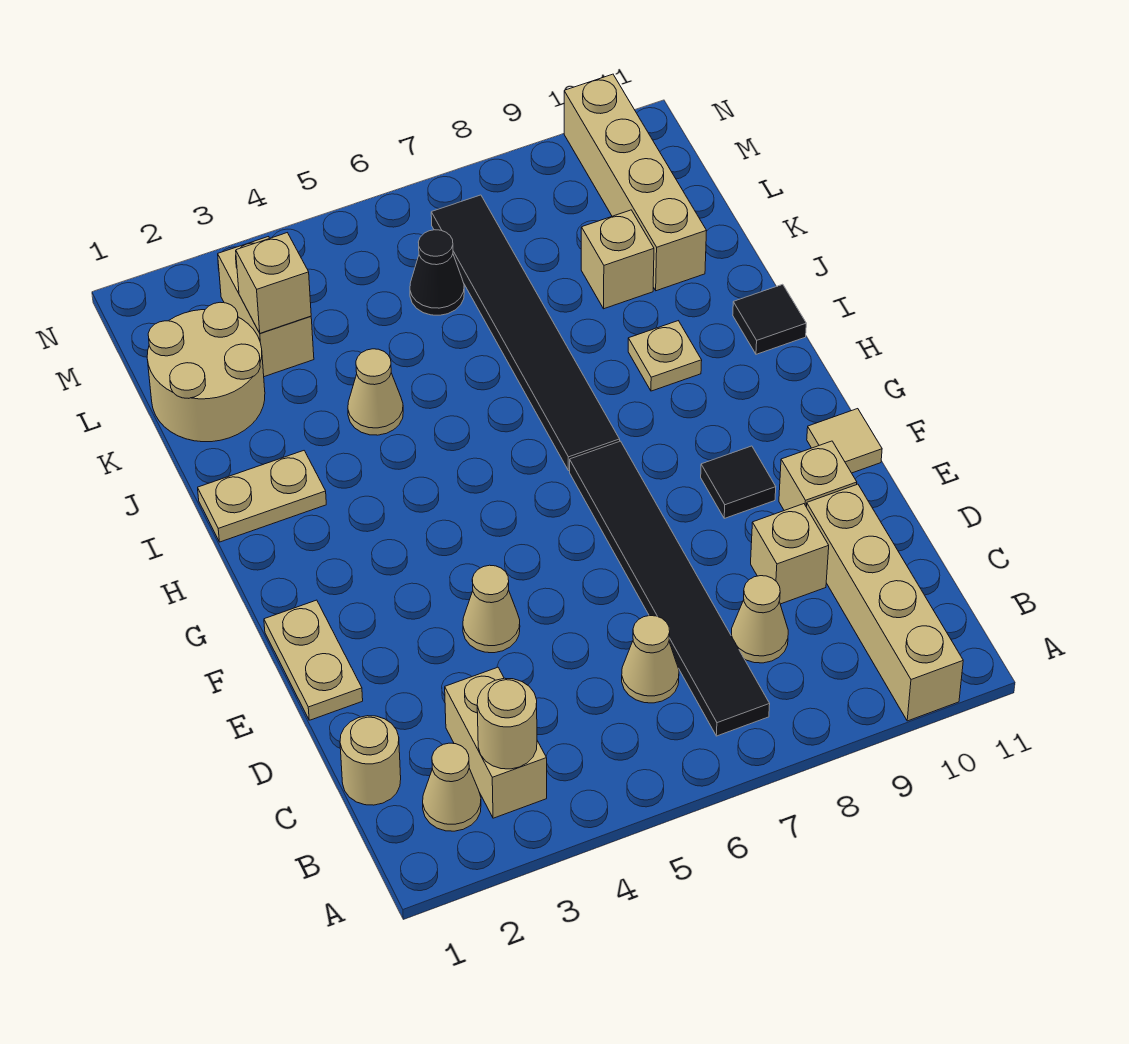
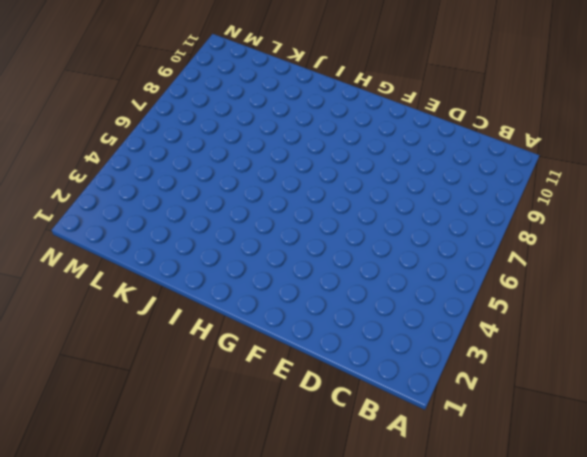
none -> tan brick A10:D10 level 1
none -> tan cone B2 level 1
none -> tan brick B3:C3 level 1

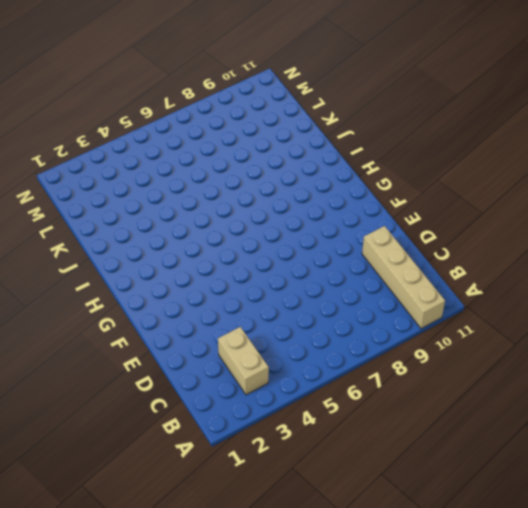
none -> tan cone B2 level 1
none -> black tile B7:G7 level 1
none -> tan round brick C1 level 1

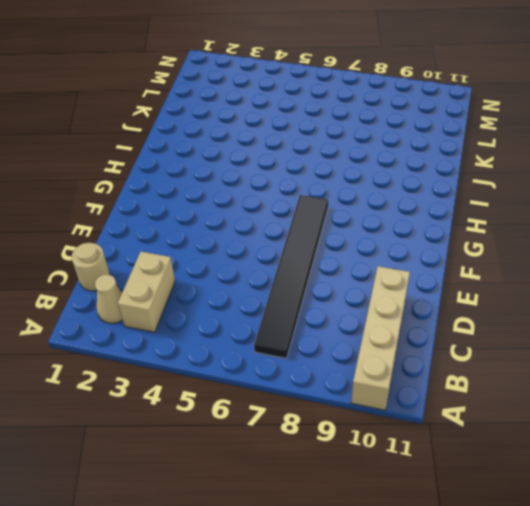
none -> tan cone C6 level 1
none -> tan cone C8 level 1
none -> tan brick D9 level 1

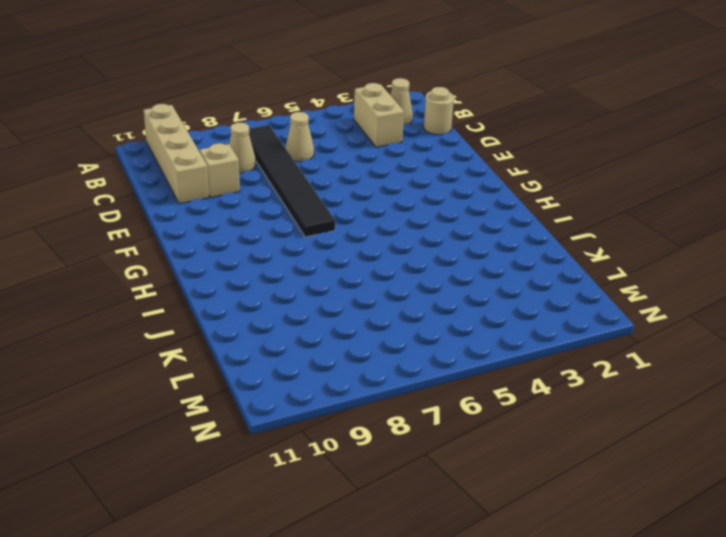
none -> tan plate E1:F1 level 1
none -> tan cone E4 level 1
none -> tan brick E10 level 1

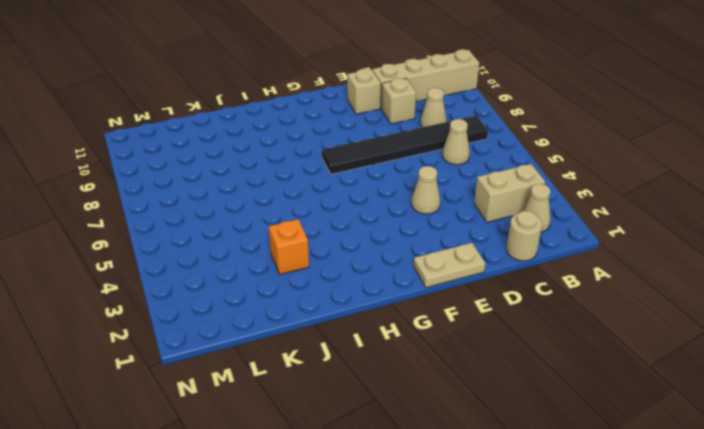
orange brick J3 level 1 -> none
none -> black tile F9 level 1
none -> tan tile F11 level 1
none -> black tile H7:M7 level 1

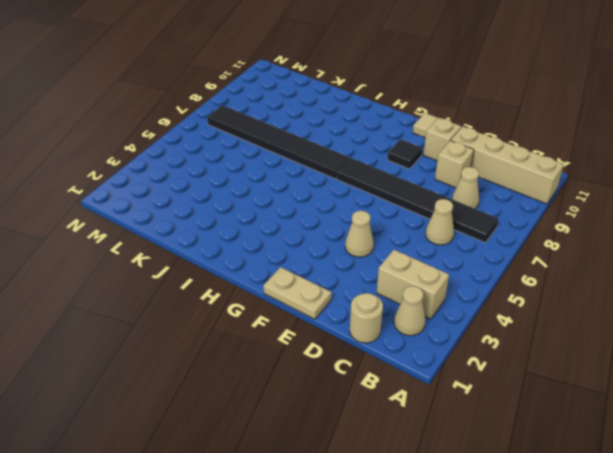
none -> tan plate I1:I2 level 1
none -> tan plate I9 level 1
none -> black tile I11 level 1

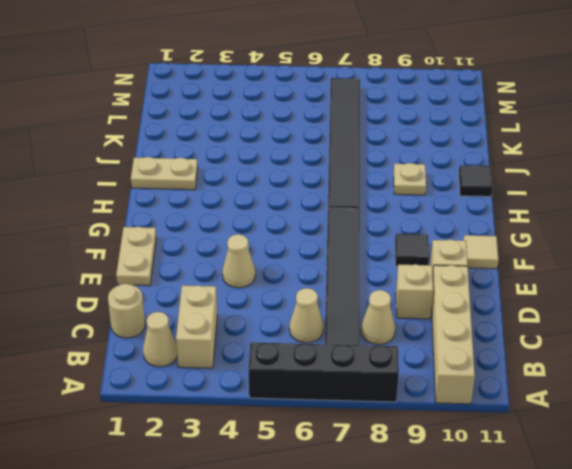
black brick A5:A8 level 1 -> none
none -> tan cone J4 level 1
none -> tan round brick K1:L2 level 1
none -> tan brick K9 level 1

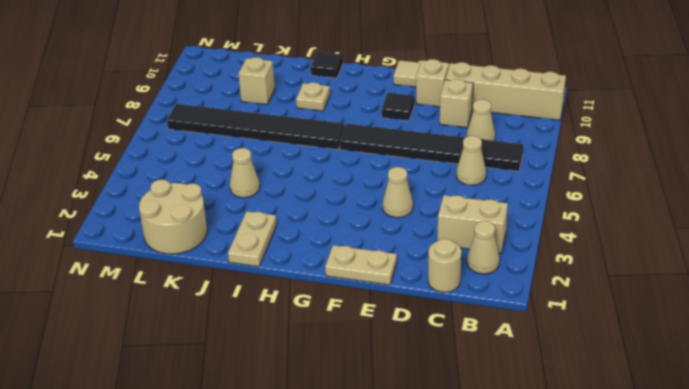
none -> tan brick K10:N10 level 1
none -> tan brick L3:M3 level 1
none -> black cone L6 level 1

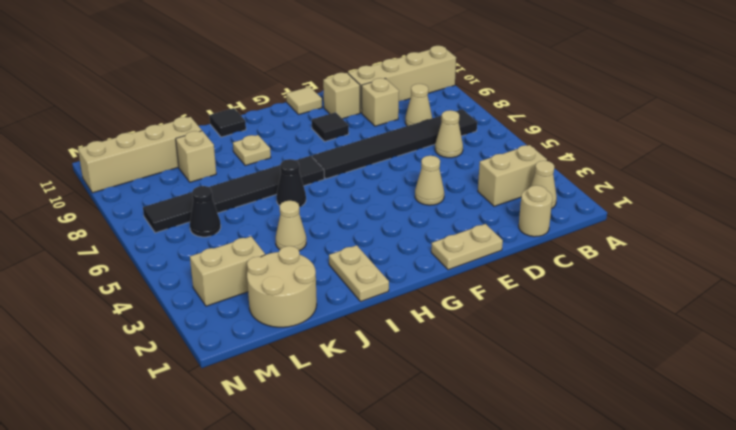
black cone I6 level 1 -> none
none -> tan round brick B3 level 2
none -> tan brick L3 level 2

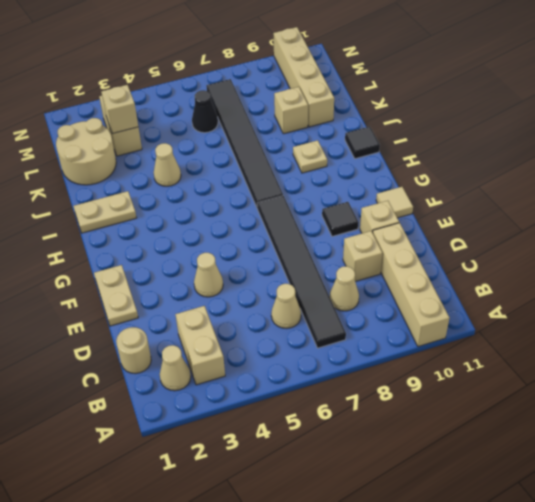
none -> tan round brick B3 level 2

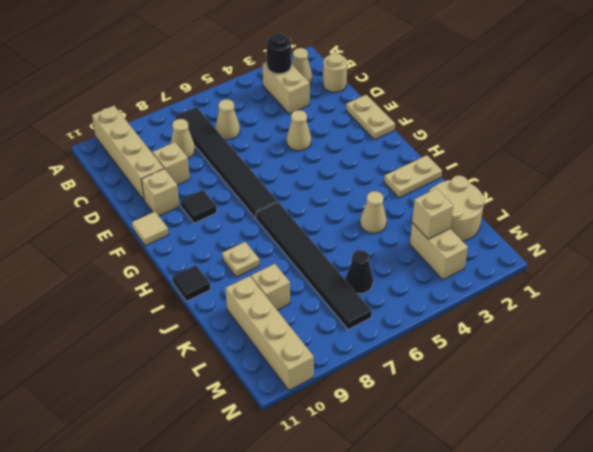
black round brick B3 level 2 -> tan round brick B3 level 2

